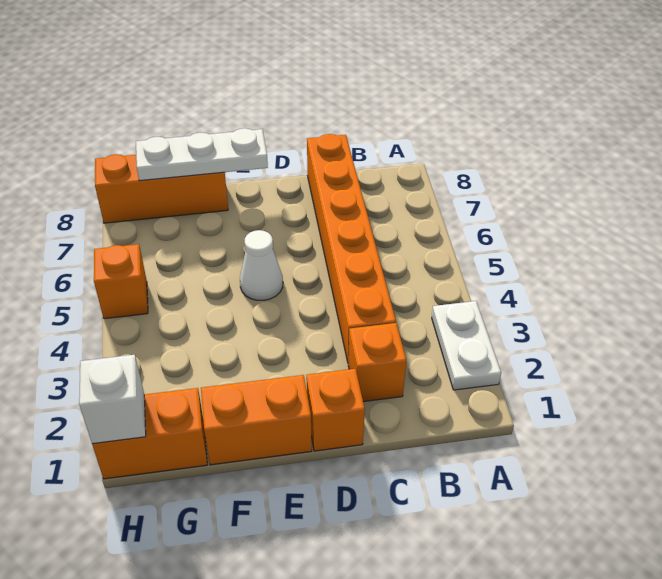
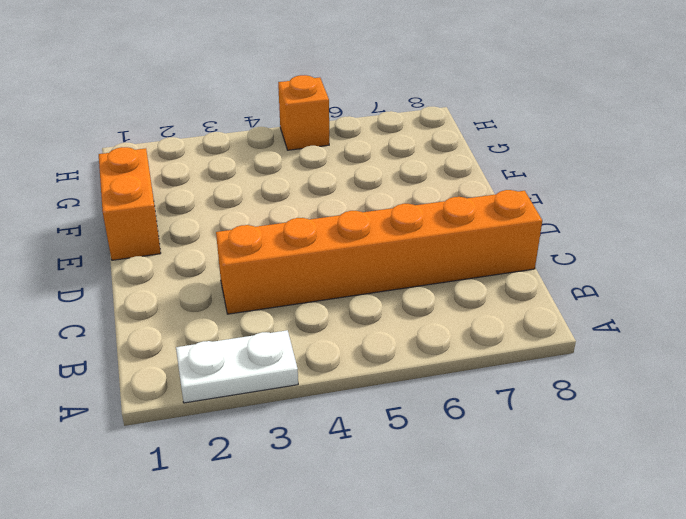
none -> orange brick C2 level 1
none -> orange brick D1 level 1

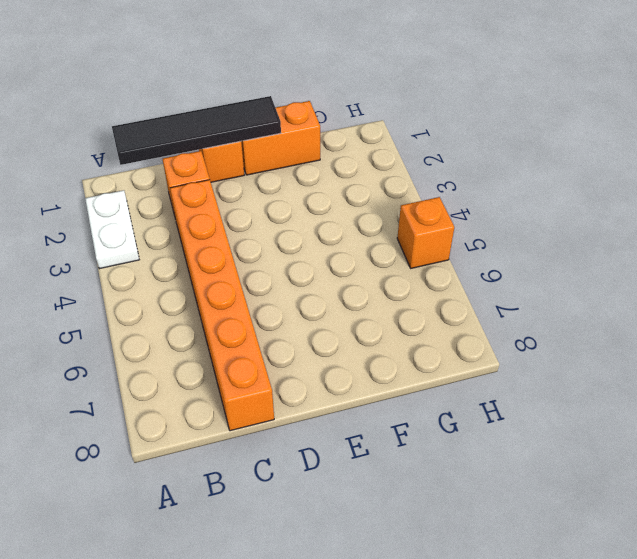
black tile B1:E1 level 2 -> none
none -> white cone E5 level 1
none -> orange brick F8:H8 level 1

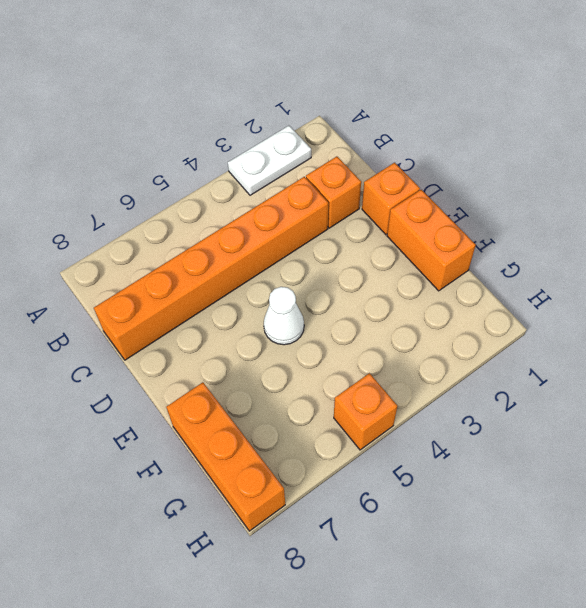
none -> orange brick G1:H1 level 1
none -> white plate E8:G8 level 2

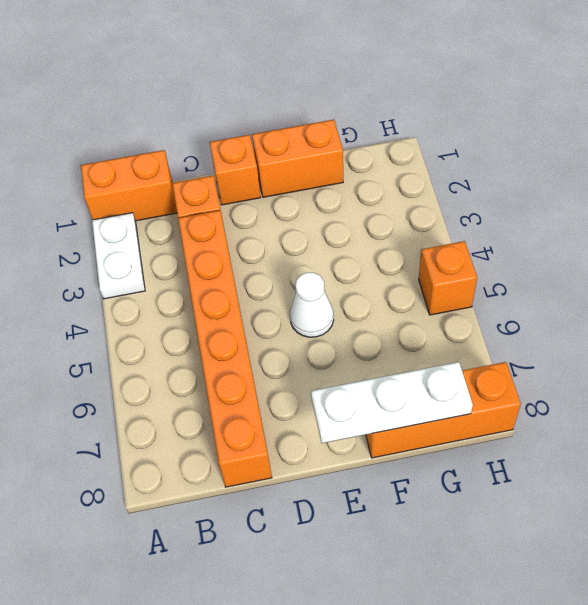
orange brick A1:B1 level 1 -> orange brick G1:H1 level 1
none -> white brick H1 level 2

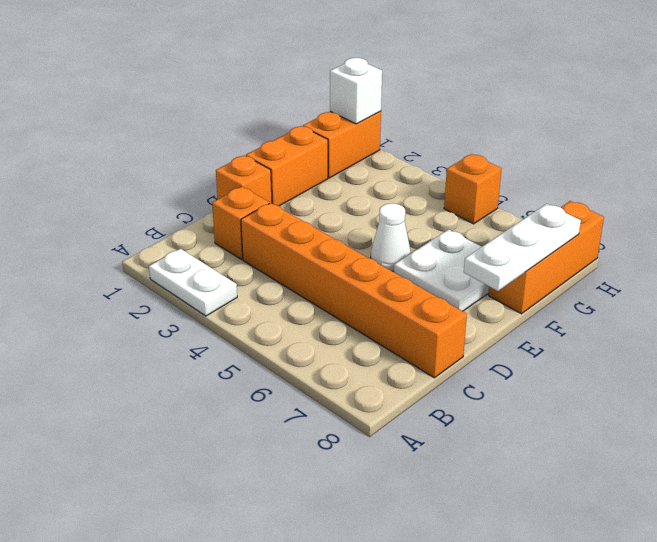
white plate E6:F7 level 1 -> none

